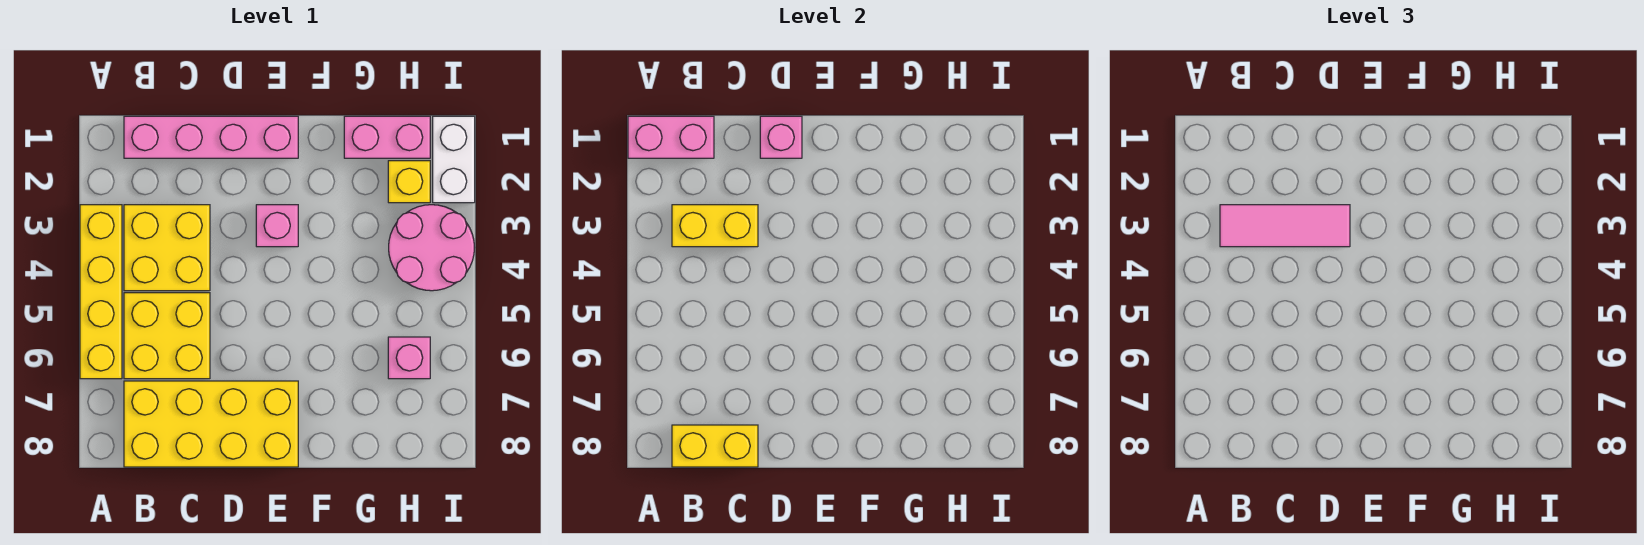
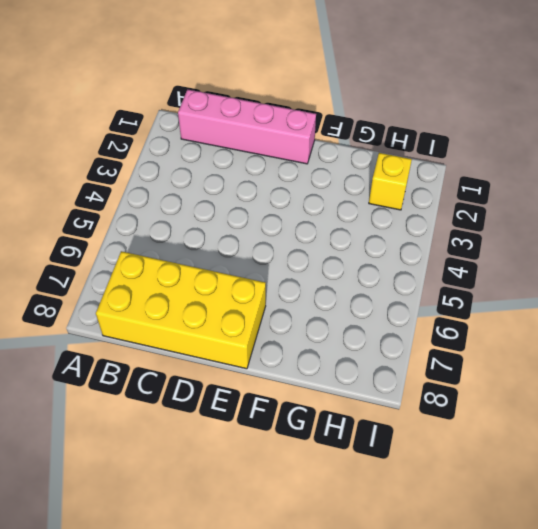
none -> yellow brick A3:A6 level 1
none -> yellow brick B3:C4 level 1
none -> yellow brick B5:C6 level 1

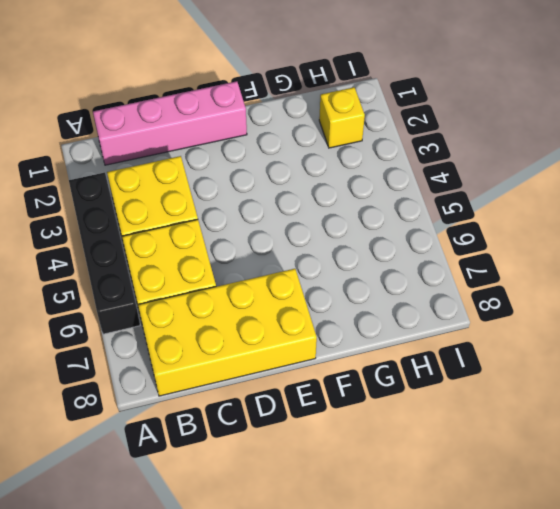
black brick A3:A6 level 1 -> yellow brick A3:A6 level 1
none -> pink brick E3 level 1
none -> pink brick G1:H1 level 1
none -> pink round brick H3:I4 level 1

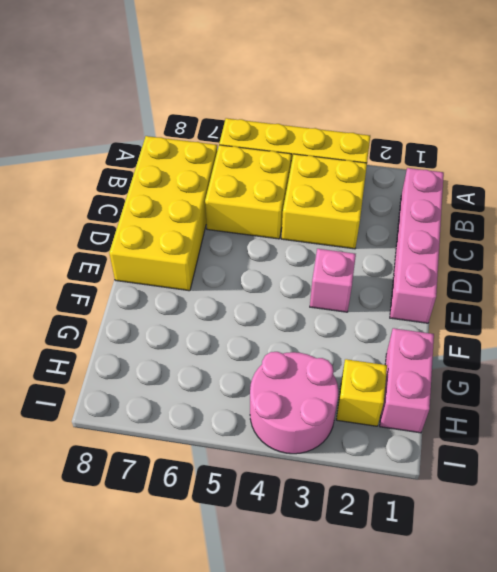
none -> pink brick H6 level 1
none -> white brick I1:I2 level 1
none -> pink brick A1:B1 level 2

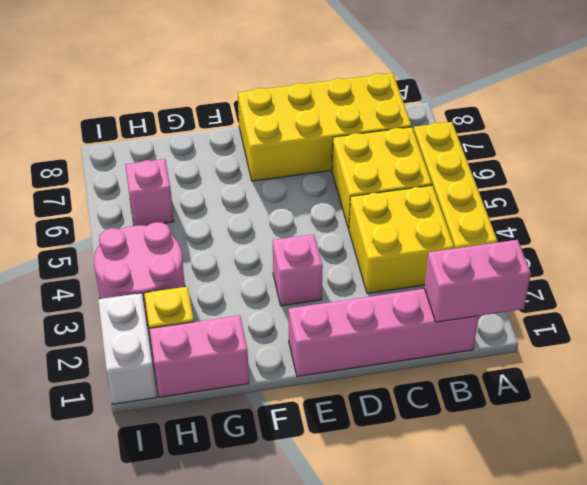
none -> yellow brick B3:C3 level 2
none -> yellow brick B8:C8 level 2
none -> pink brick D1 level 2

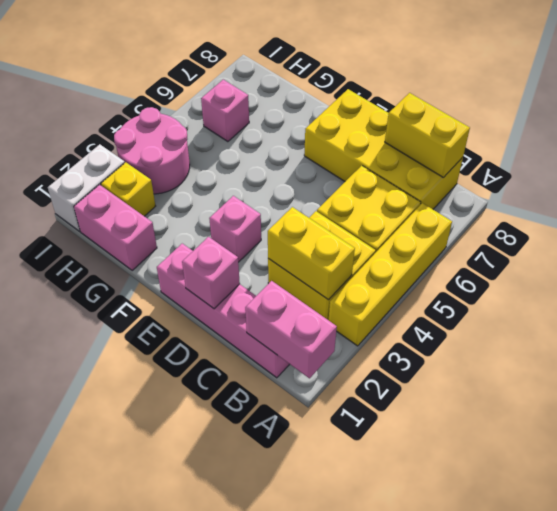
none -> pink tile B3:D3 level 3

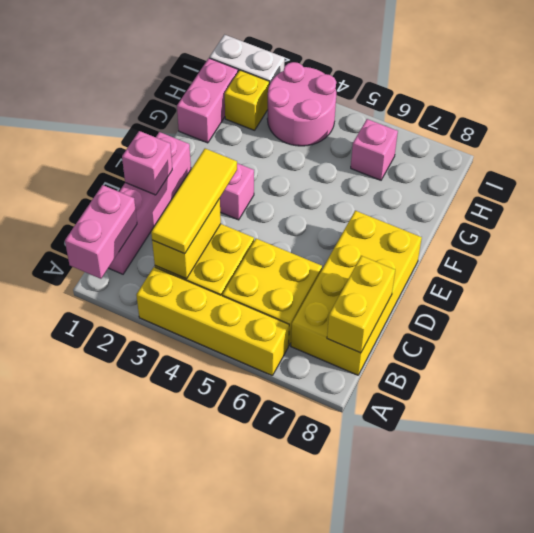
yellow tile B3:D3 level 3 -> pink tile B3:D3 level 3

